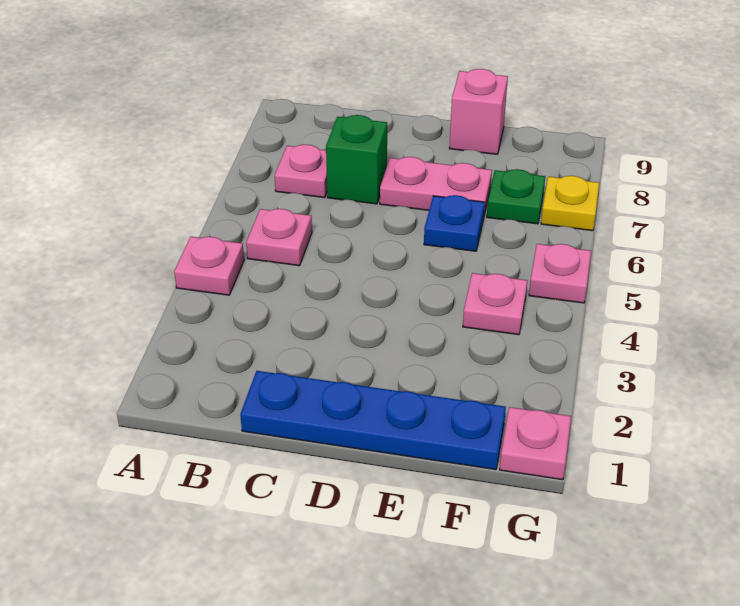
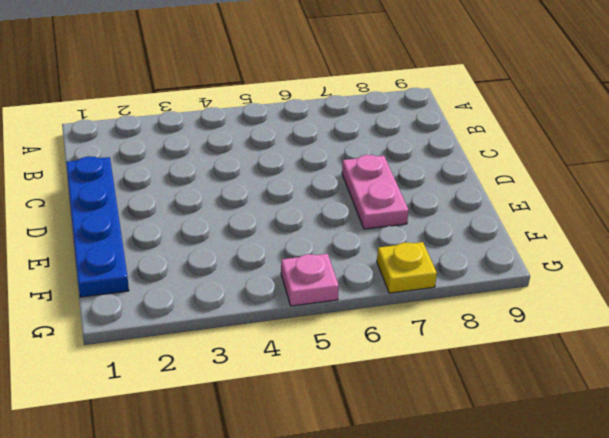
none -> pink plate A4 level 1
none -> pink plate B5 level 1
none -> pink plate B7 level 1

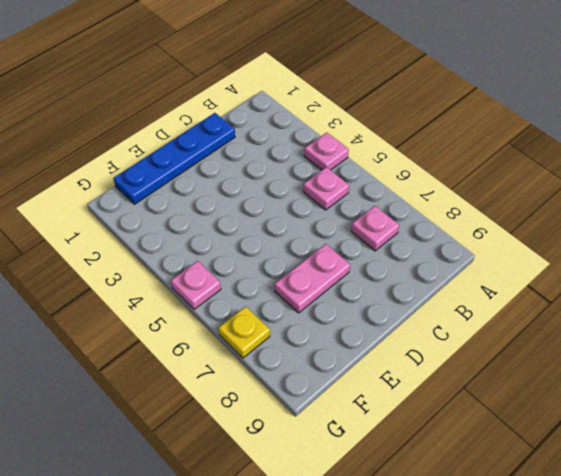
none -> green brick C7 level 1
none -> blue plate E6 level 1
none -> pink brick E9 level 1

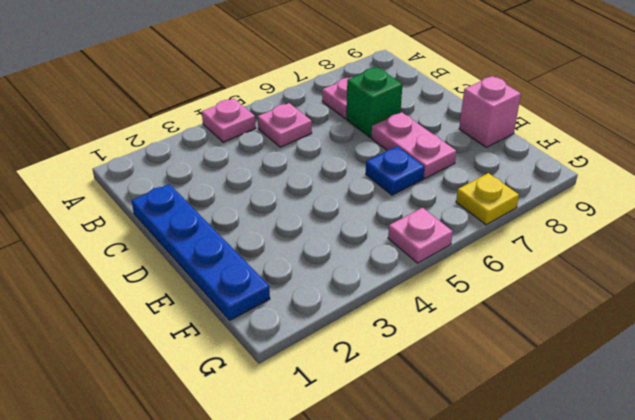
none -> pink plate F4 level 1
none -> green plate F7 level 1
none -> pink plate G1 level 1

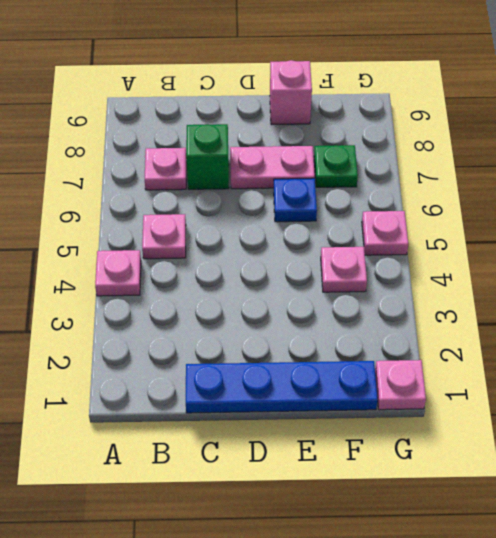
none -> yellow plate G7 level 1

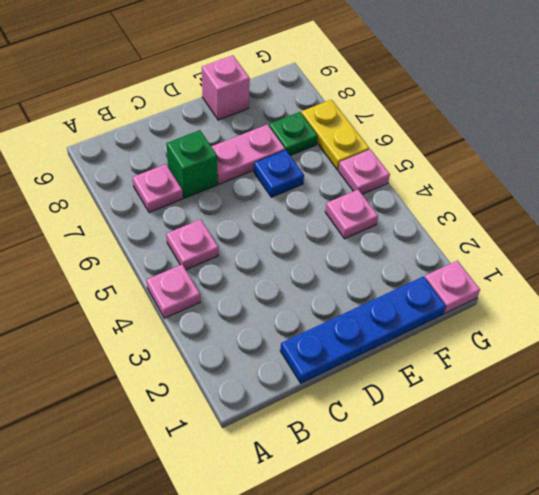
yellow plate G6:G7 level 1 -> yellow plate G7 level 1

